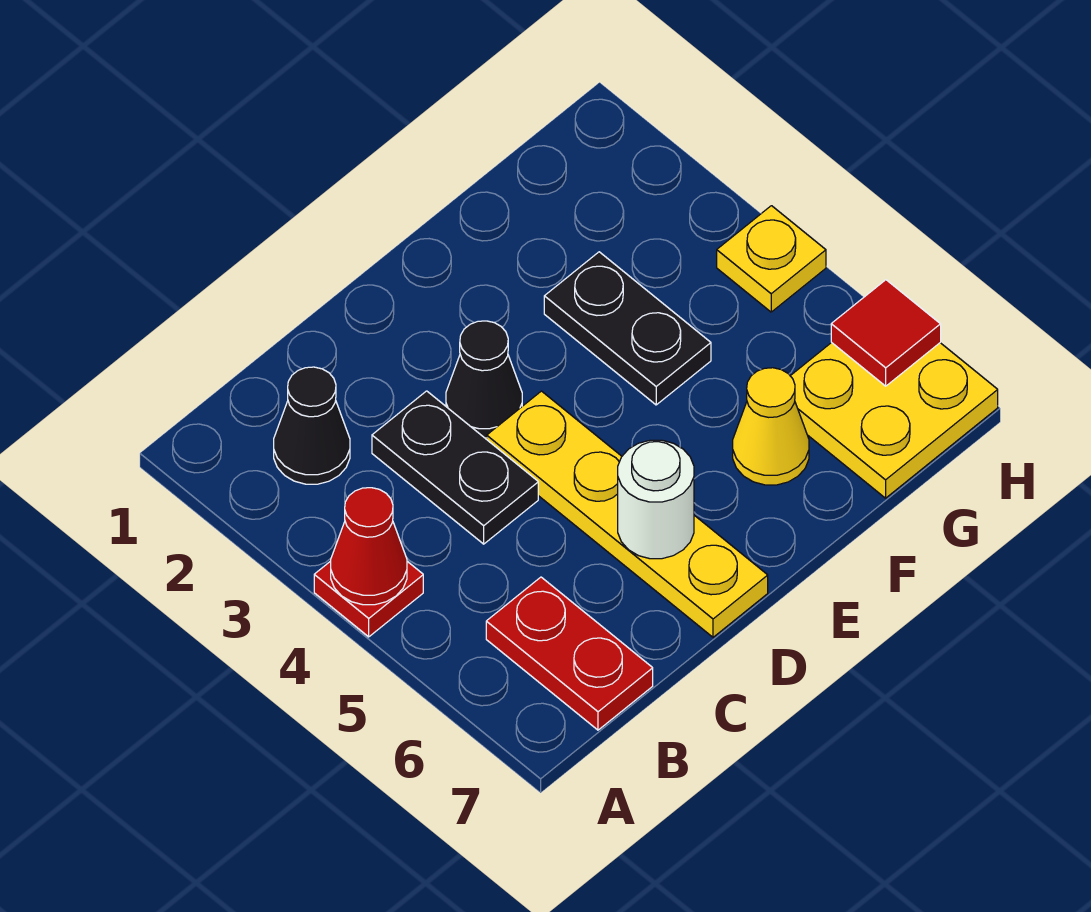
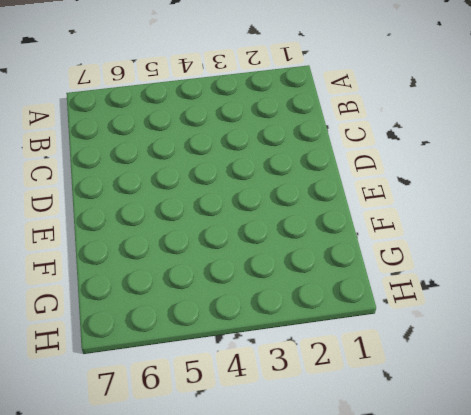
none -> red plate A4 level 1
none -> black cone B2 level 1
none -> red plate B6:B7 level 1

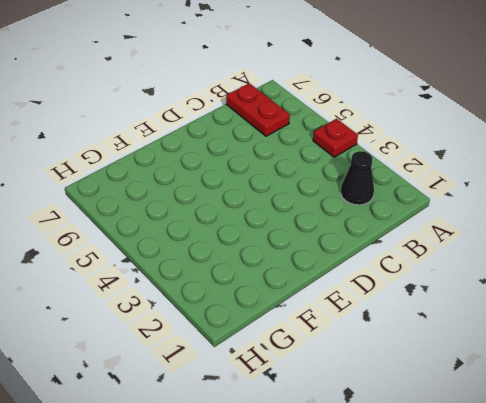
none -> black plate C3:C4 level 1
none -> black cone D3 level 1
none -> yellow plate D4:D7 level 1

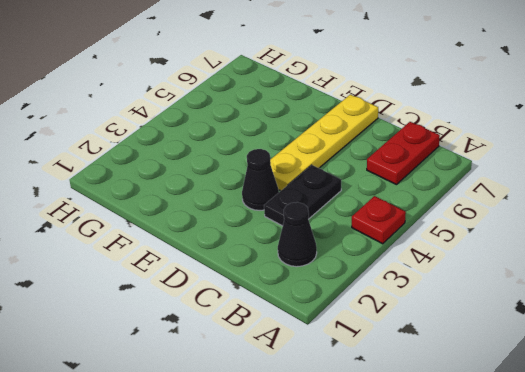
none -> black plate F3:F4 level 1
none -> yellow cone F6 level 1
none -> yellow plate G6:H7 level 1

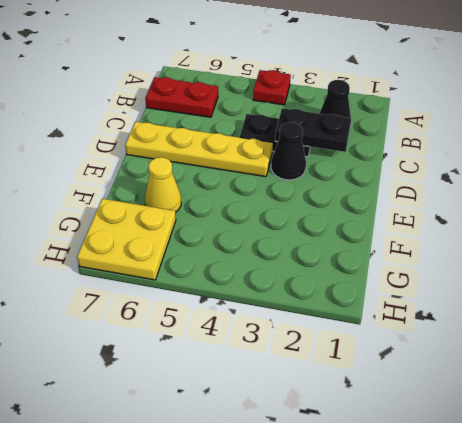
black plate C2:C3 level 2 -> black plate F3:F4 level 1
none -> yellow plate H4 level 1
none -> red cone A4 level 2
none -> white round brick D6 level 2

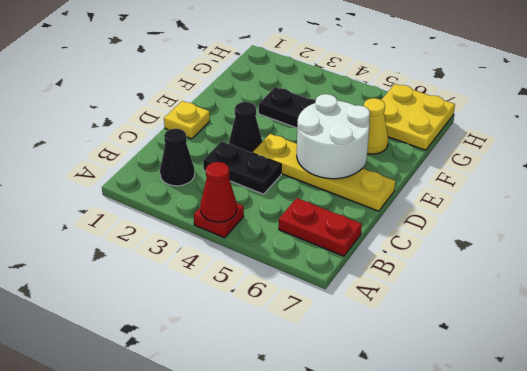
yellow plate D1 level 1 -> yellow plate H4 level 1
white round brick D5:E6 level 2 -> white round brick D6 level 2
none -> red tile H6 level 2

